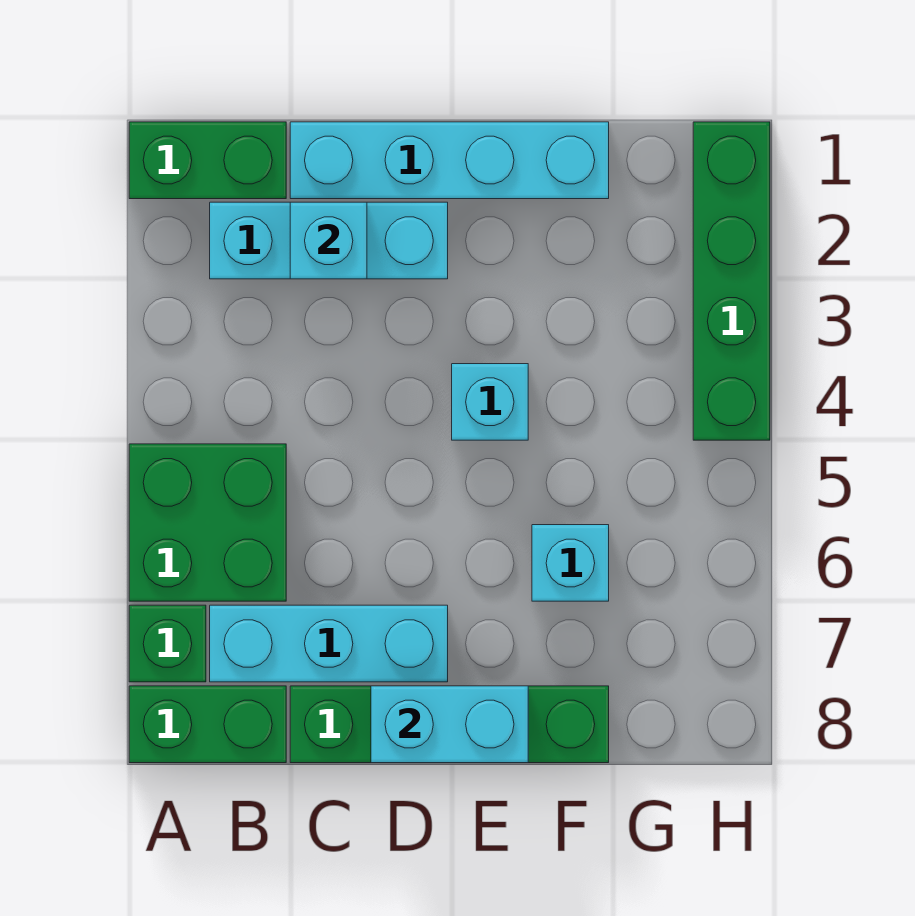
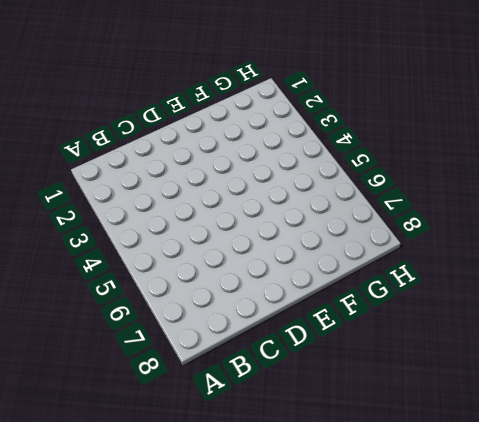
none -> green brick A1:B1 level 1
none -> green brick A5:B6 level 1
none -> green brick A7 level 1

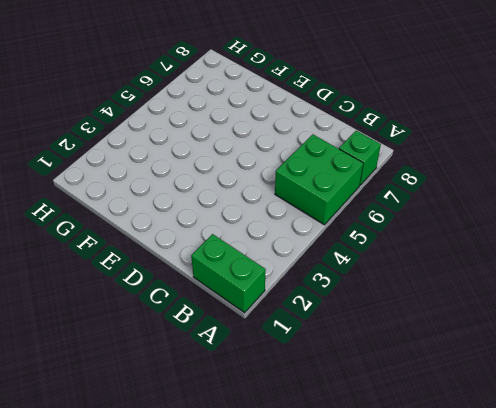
none -> green brick A8:B8 level 1
none -> cyan brick B2:D2 level 1
none -> cyan brick B7:D7 level 1

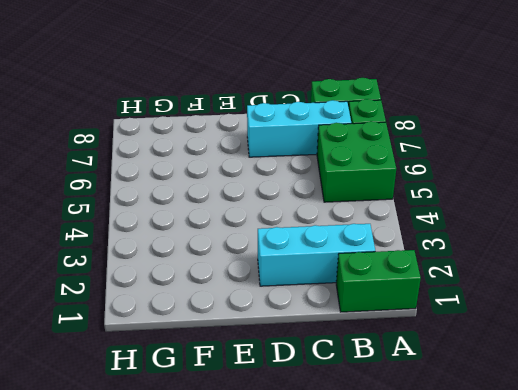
none -> cyan brick C1:F1 level 1
none -> green brick C8:F8 level 1
none -> cyan brick E4 level 1

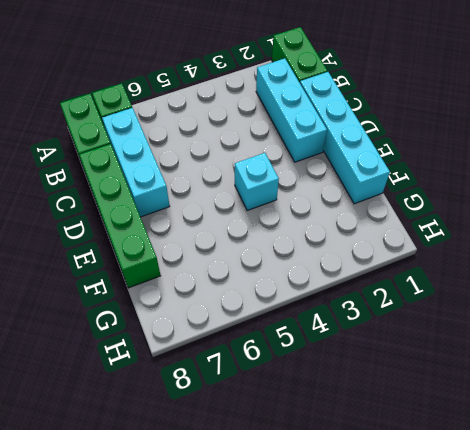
none -> green brick A5:B6 level 1
none -> cyan brick F6 level 1
none -> green brick H1:H4 level 1

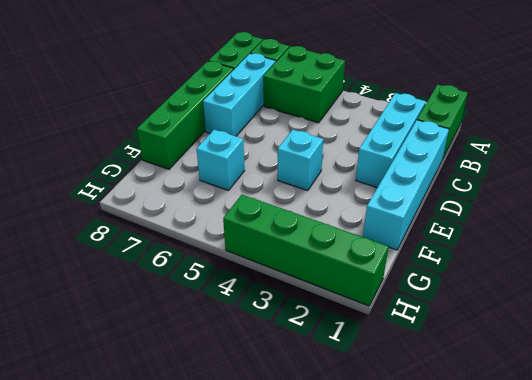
none -> cyan brick C2 level 2
none -> cyan brick D8:E8 level 2

